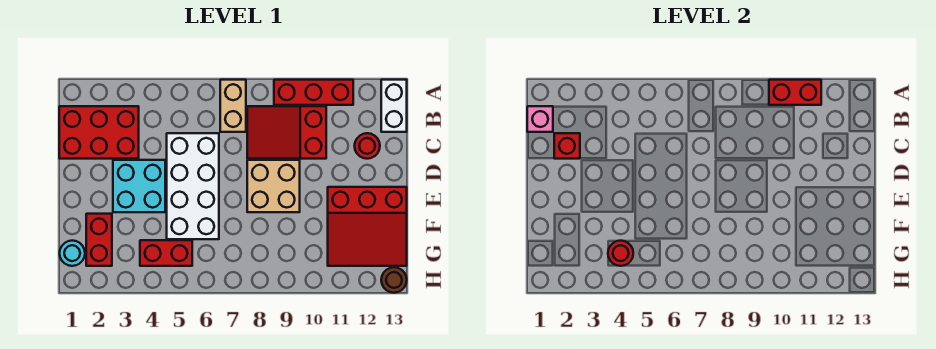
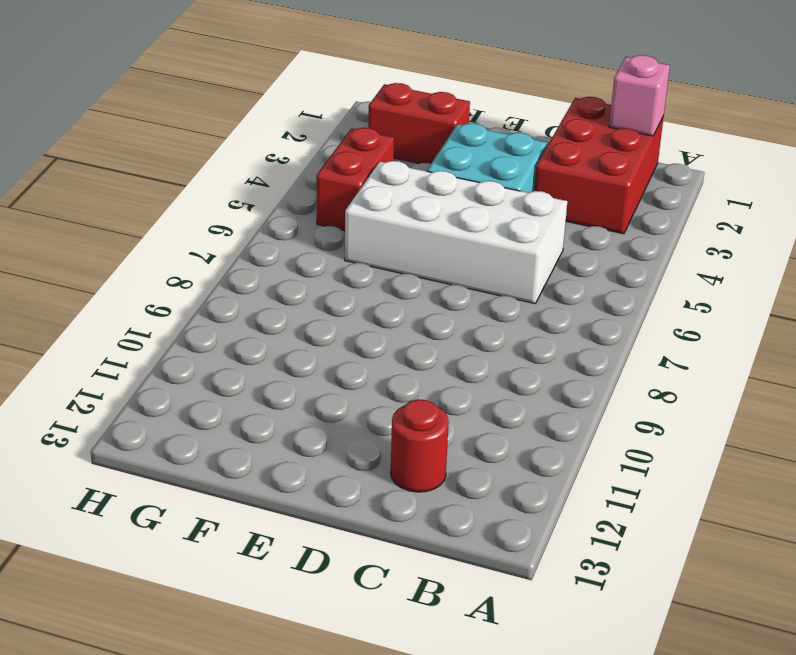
none -> tan brick A7:B7 level 1
none -> red brick A9:A11 level 1
none -> white brick A13:B13 level 1

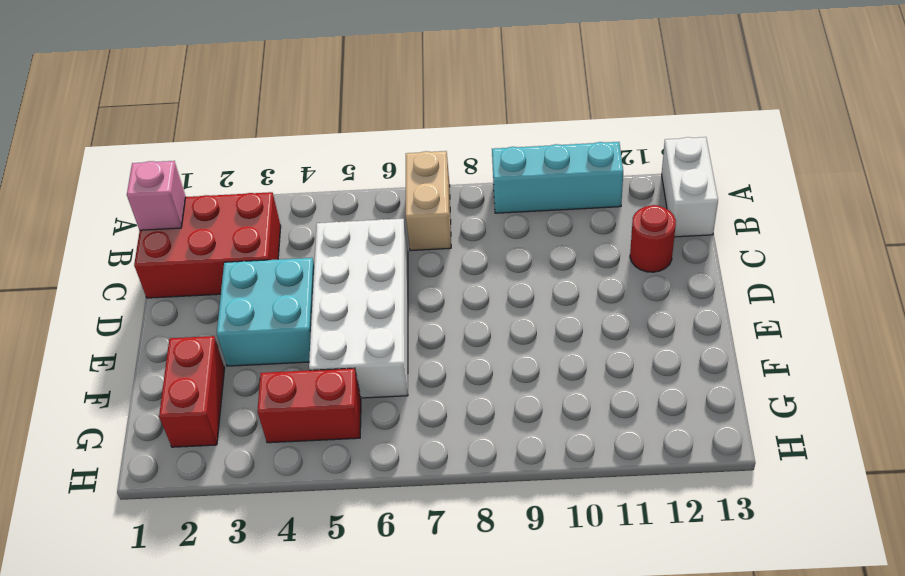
cyan brick A9:A11 level 1 -> red brick A9:A11 level 1
none -> red slope B8:C10 level 1 top 10
none -> tan brick D8:E9 level 1
none -> red slope E11:G13 level 1 top E

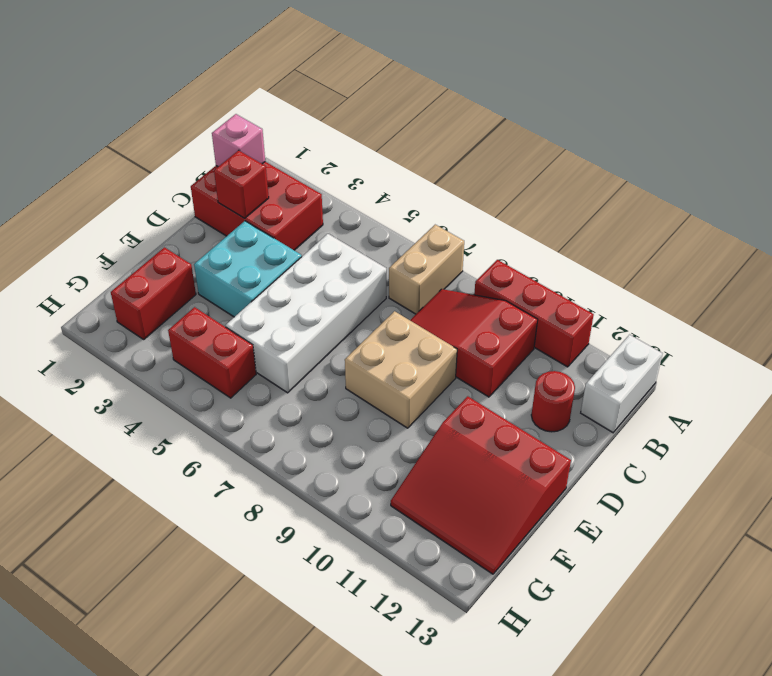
none -> cyan round brick G1 level 1
none -> brown round brick H13 level 1
none -> red brick A10:A11 level 2

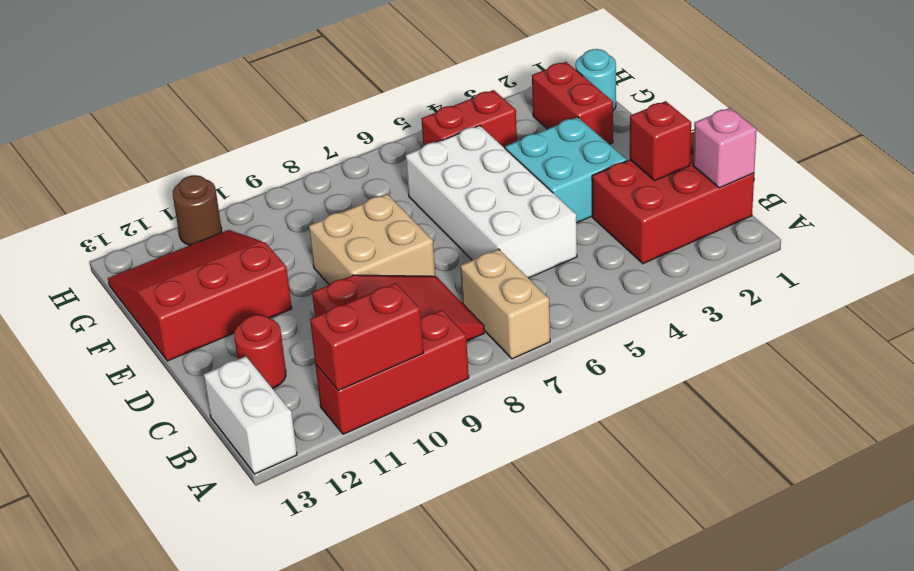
brown round brick H11 level 1 -> brown round brick H13 level 1
none -> red round brick G4 level 2

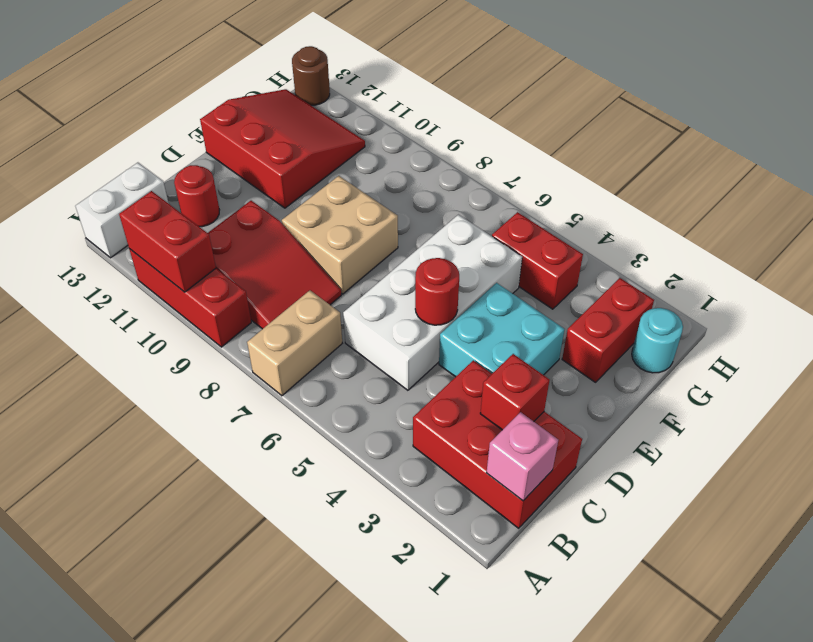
red round brick D5 level 2 -> red round brick G4 level 2

